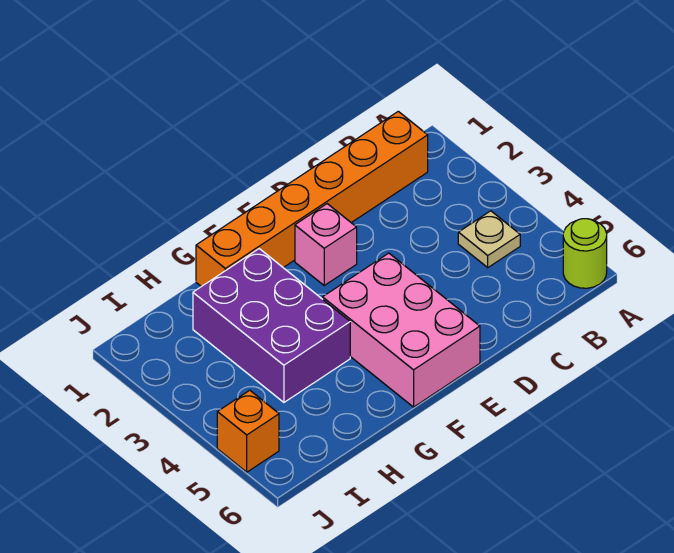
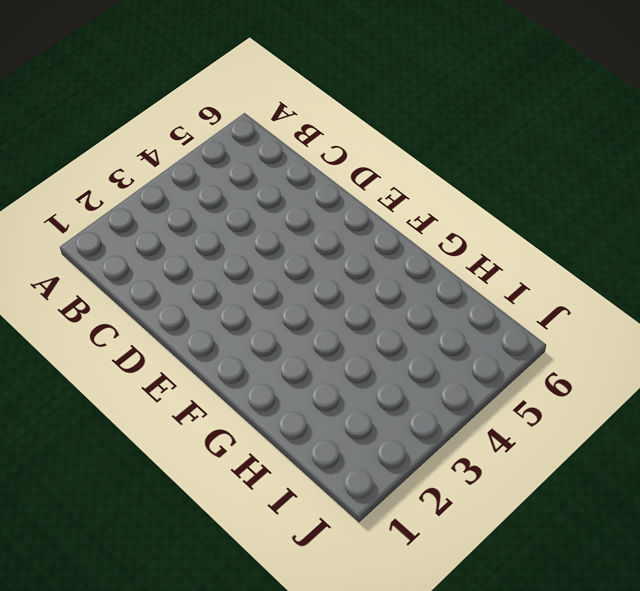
none -> lime round brick A6 level 1
none -> orange brick B1:G1 level 1

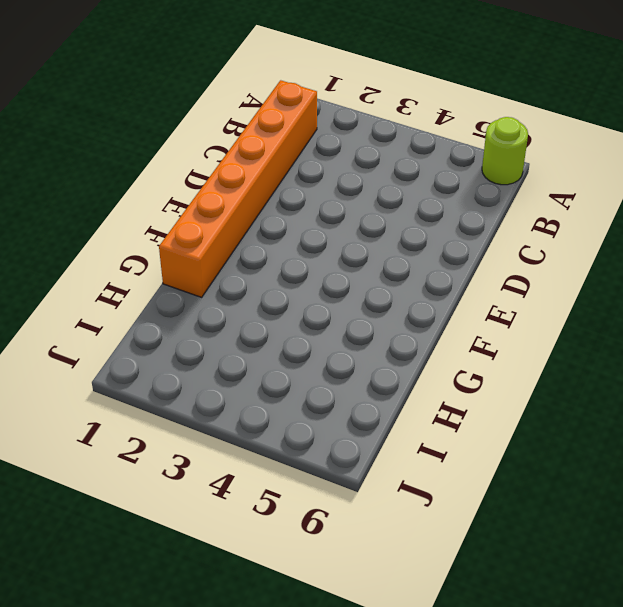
none -> tan plate B4 level 1
none -> pink brick E2 level 1

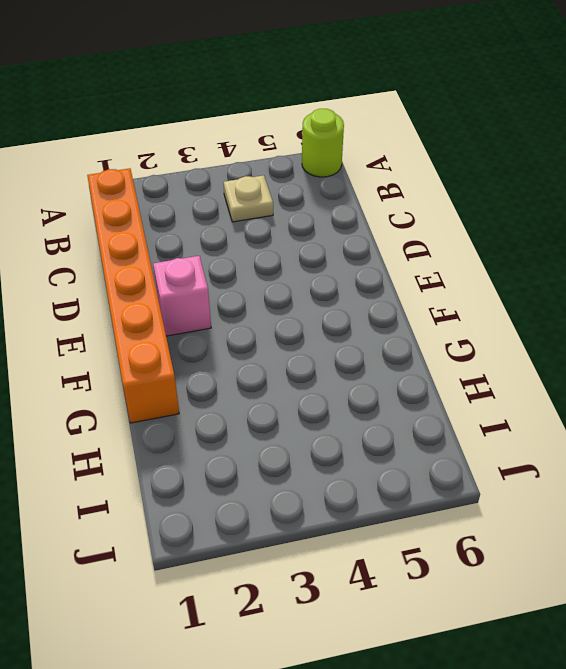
none -> pink brick E4:F6 level 1
none -> purple brick G2:H4 level 1

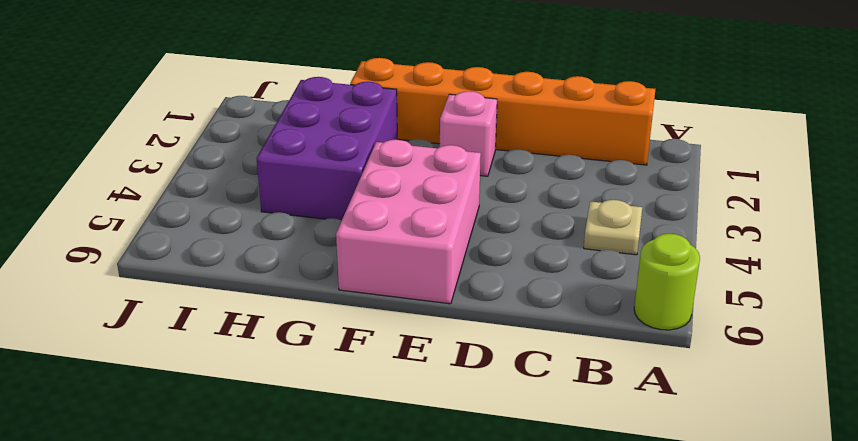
none -> orange brick J5 level 1

